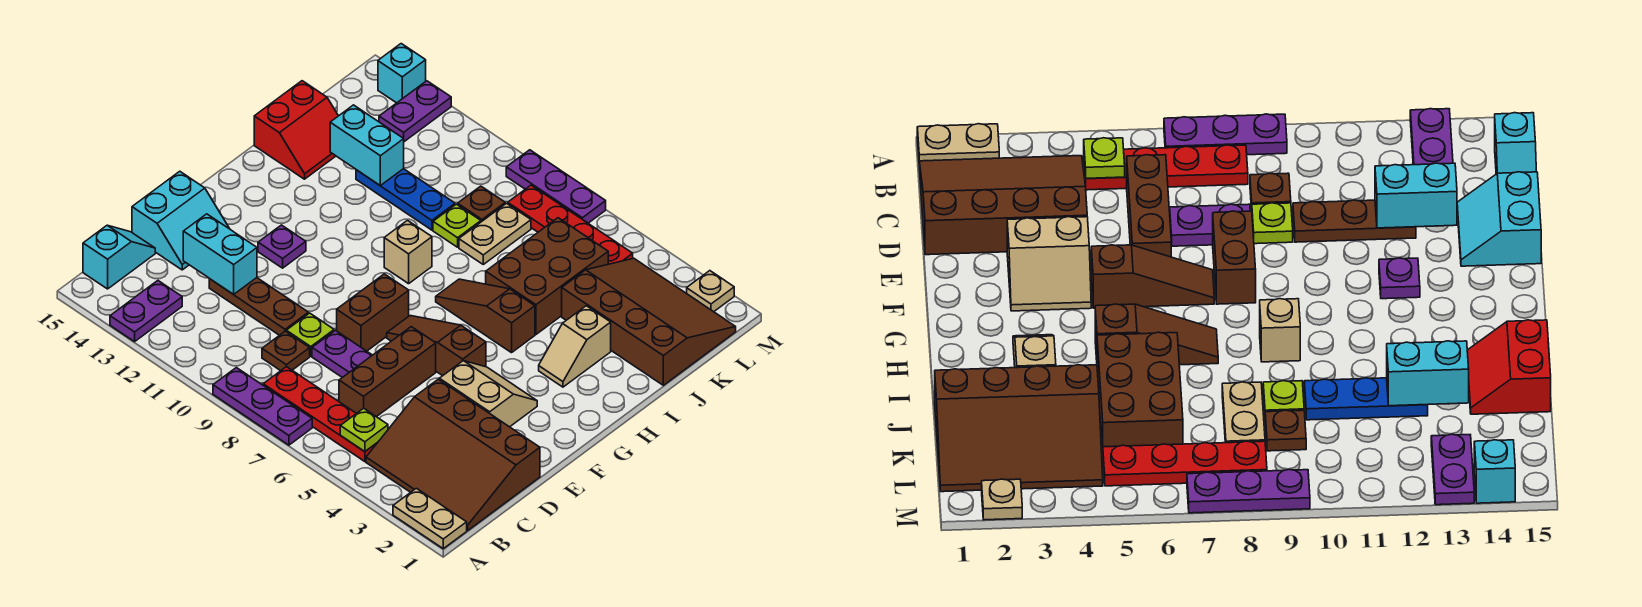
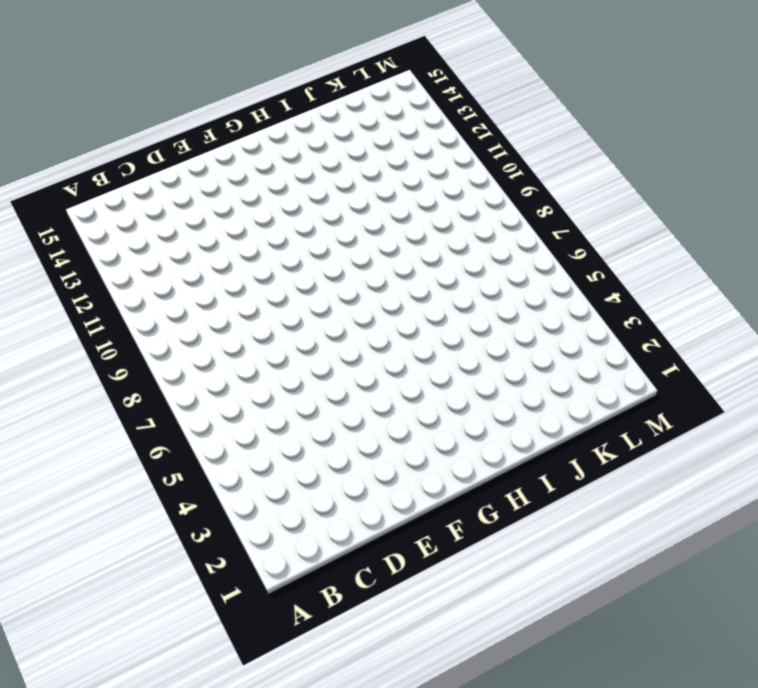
none -> tan plate A1:A2 level 1
none -> purple plate A7:A9 level 1
none -> purple plate A13:B13 level 1
none -> brown slope B1:D4 level 1 top D

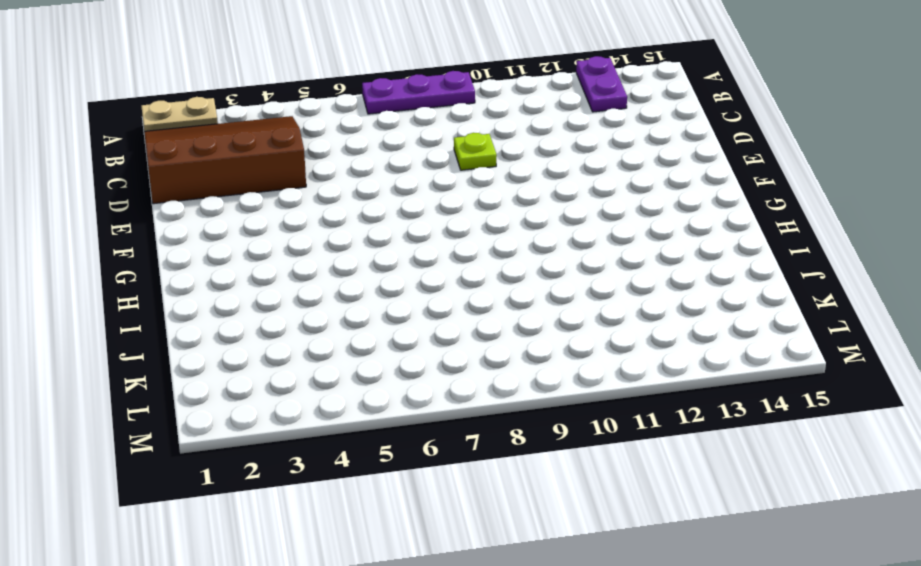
none -> red plate B5:B8 level 1
none -> cyan slope B15:C15 level 1 top B
none -> brown brick C6:E6 level 1
none -> brown plate C9 level 1

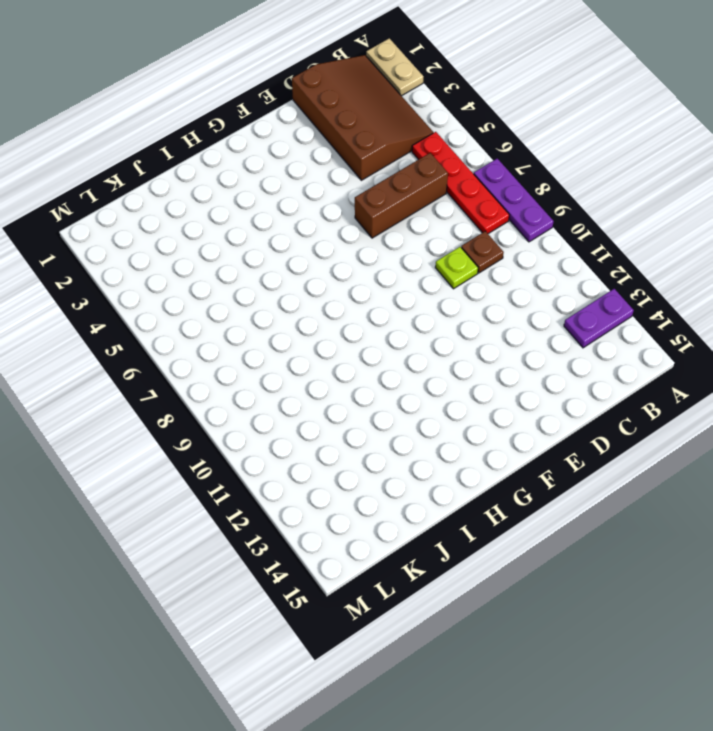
none -> cyan slope B15:C15 level 1 top B
none -> purple plate D7:D8 level 1
none -> brown plate D10:D12 level 1
none -> cyan slope D14:E15 level 1 top 15

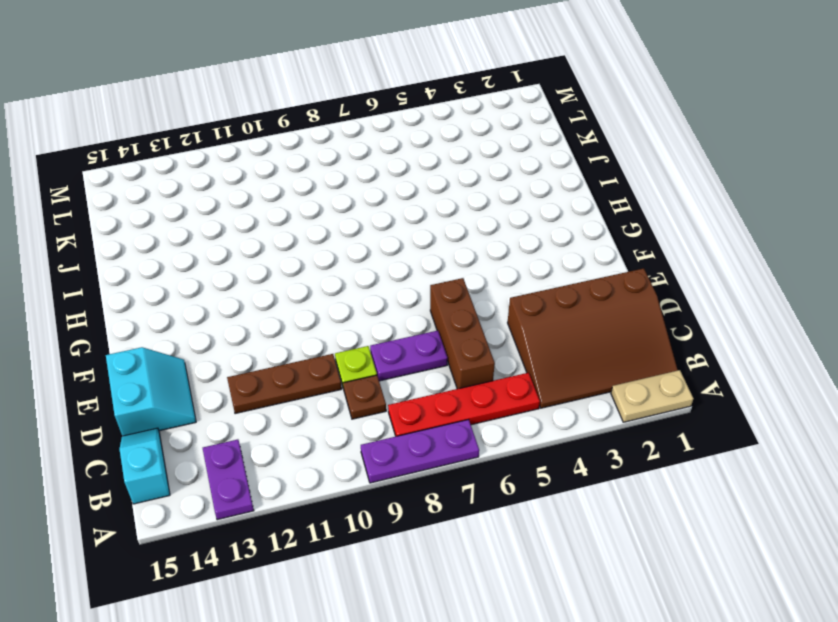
none -> tan slope E3:F4 level 1 top E
none -> brown brick E8:F8 level 1
none -> brown slope F5:F7 level 1 top 5
none -> purple plate F12 level 1

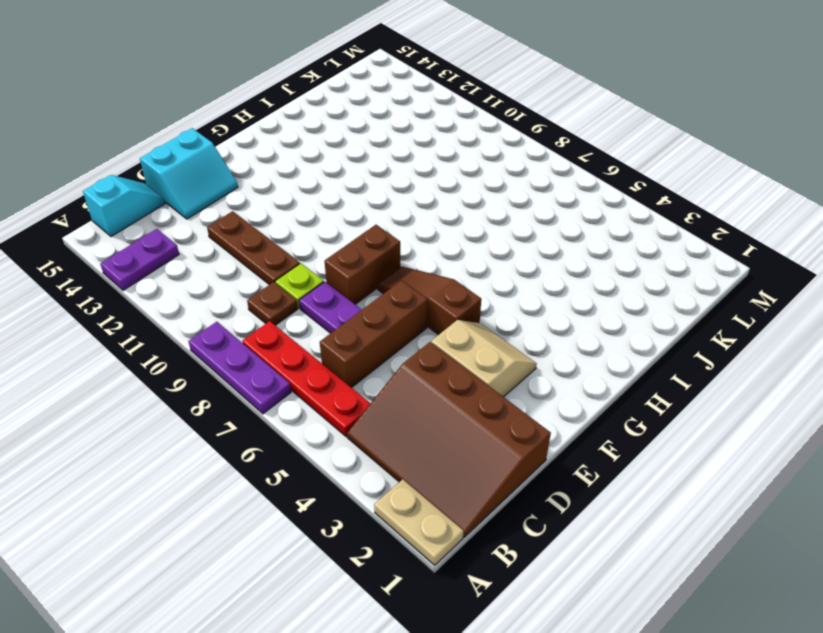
none -> purple plate F12 level 1
none -> tan slope H3:I3 level 1 top I
none -> brown slope H5:H7 level 1 top 5
none -> tan brick H9 level 1

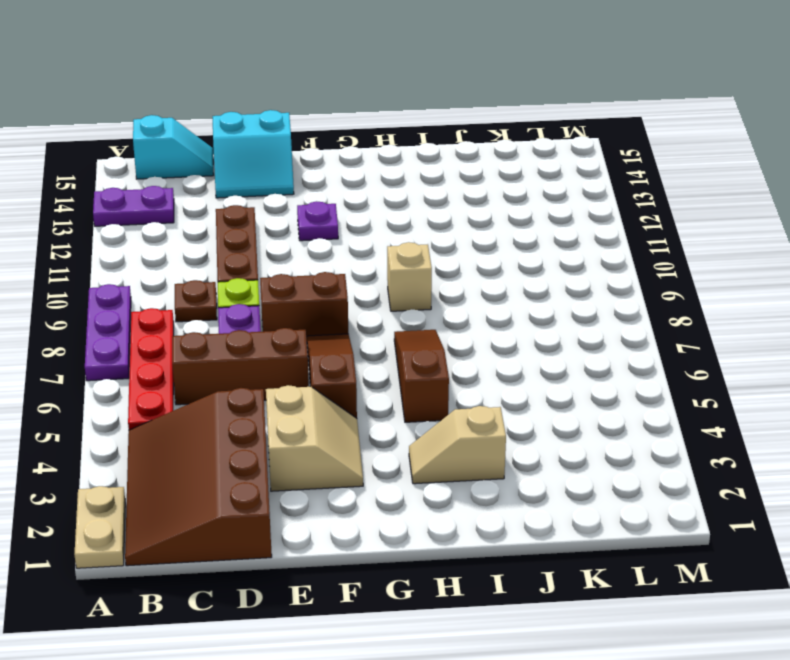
none -> brown brick I5:K6 level 1
none -> red slope I14:J15 level 1 top 15
none -> brown slope J1:L4 level 1 top J
none -> tan plate J8:K8 level 1

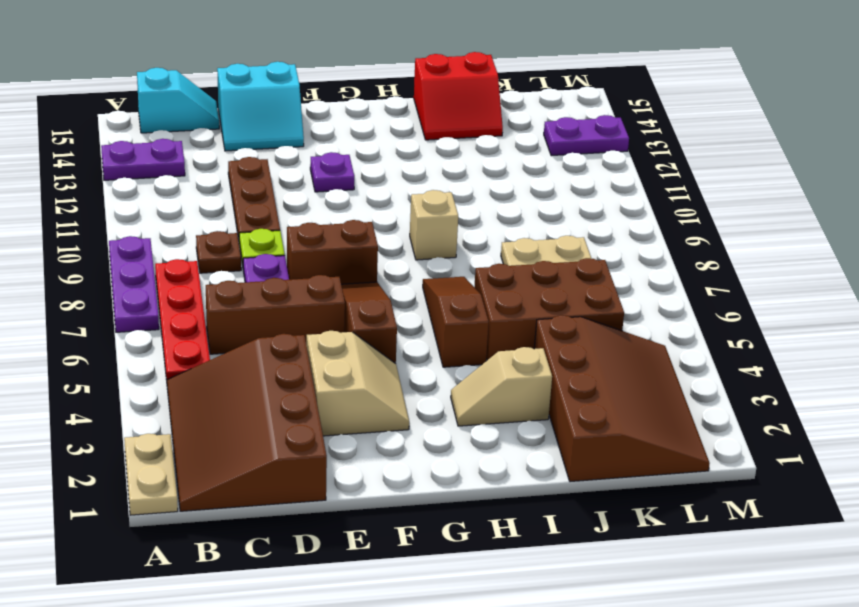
none -> lime plate J9 level 1
none -> blue plate J10:J12 level 1
none -> brown plate K9 level 1
none -> red plate L5:L8 level 1

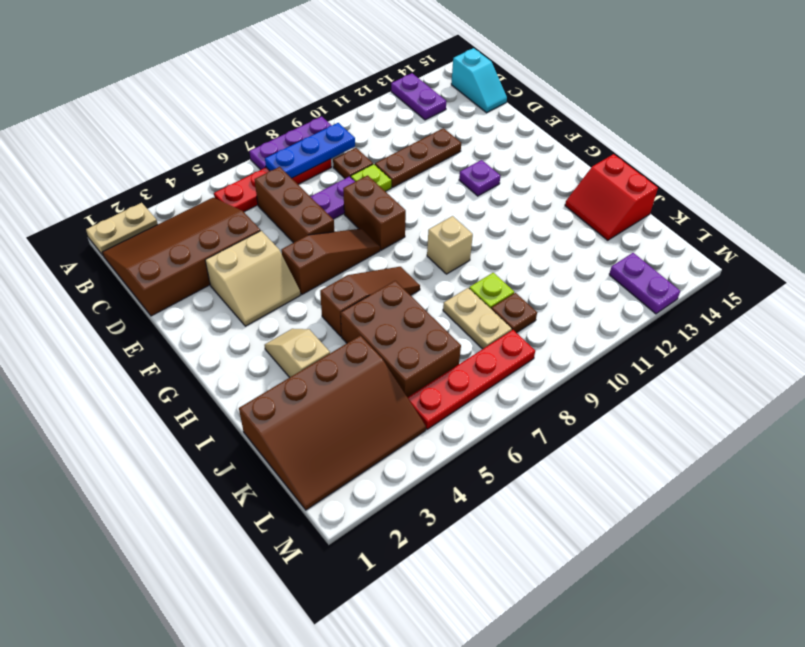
blue plate B7:B9 level 2 -> blue plate J10:J12 level 1
none -> cyan slope D14:E15 level 1 top 15
none -> tan plate M2 level 1
none -> purple plate M7:M9 level 1
none -> cyan brick M14 level 1

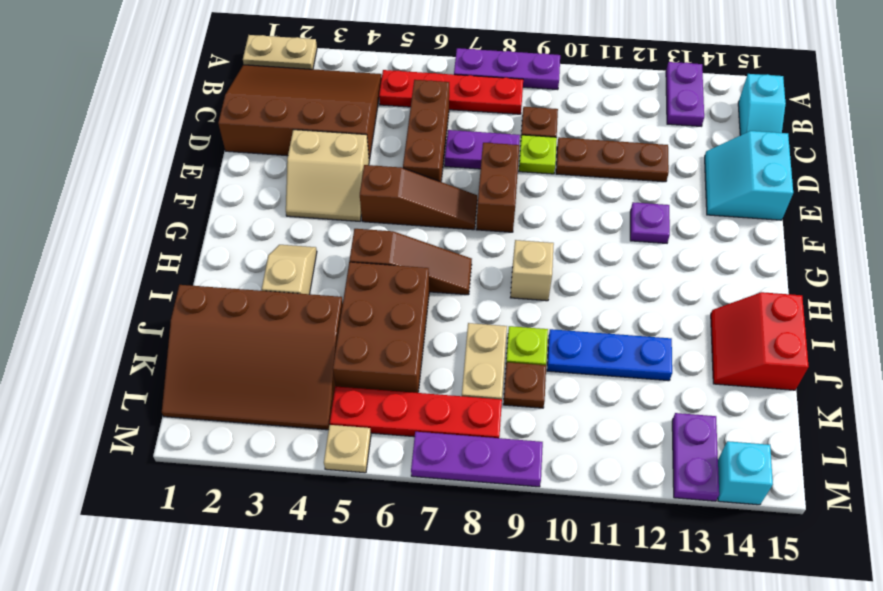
tan plate M5 level 1 -> tan plate M2 level 1
none -> lime plate B5 level 2
none -> cyan brick D12:D13 level 2
none -> cyan brick J12:J13 level 2

